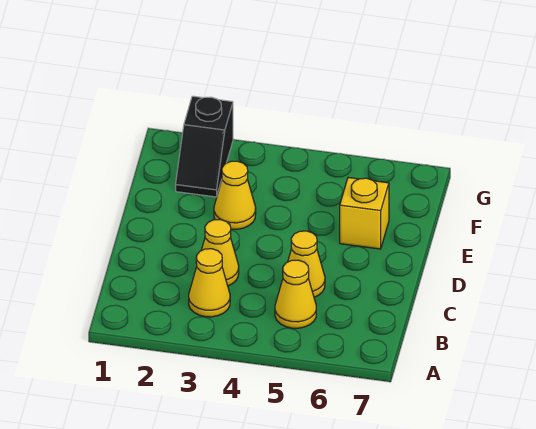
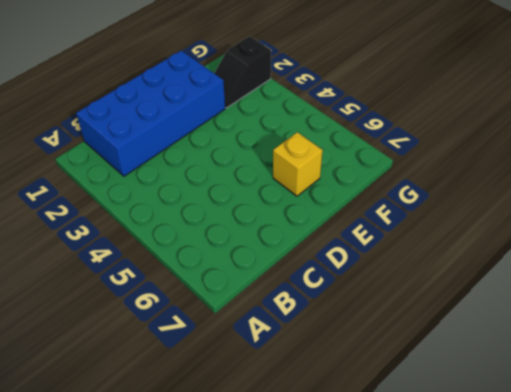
blue brick B1:E2 level 1 -> none
none -> yellow cone B3 level 1
none -> yellow cone B5 level 1

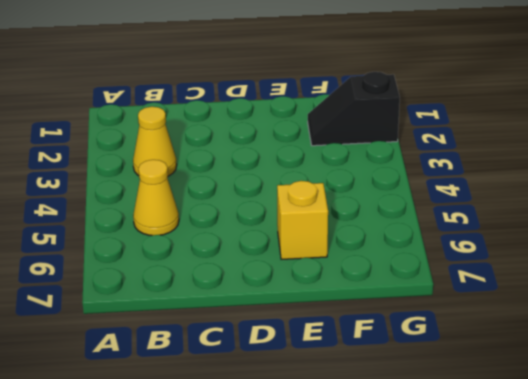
none -> yellow cone C3 level 1
none -> yellow cone C5 level 1

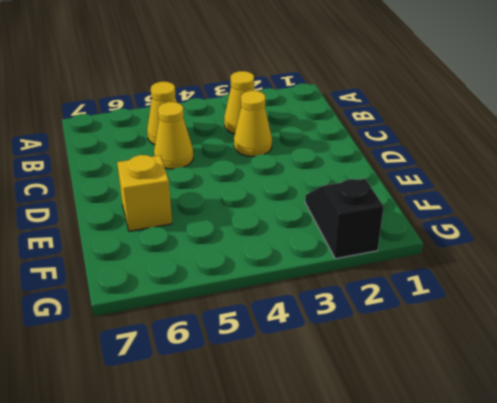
none -> yellow cone E3 level 1

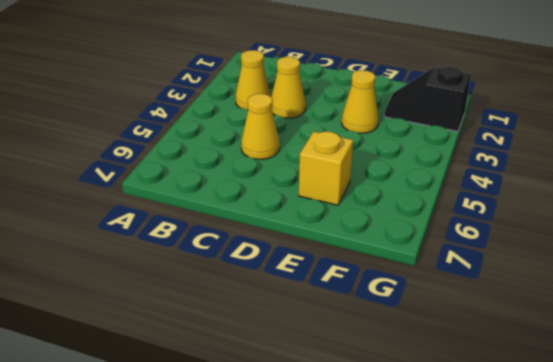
none -> yellow cone B5 level 1

